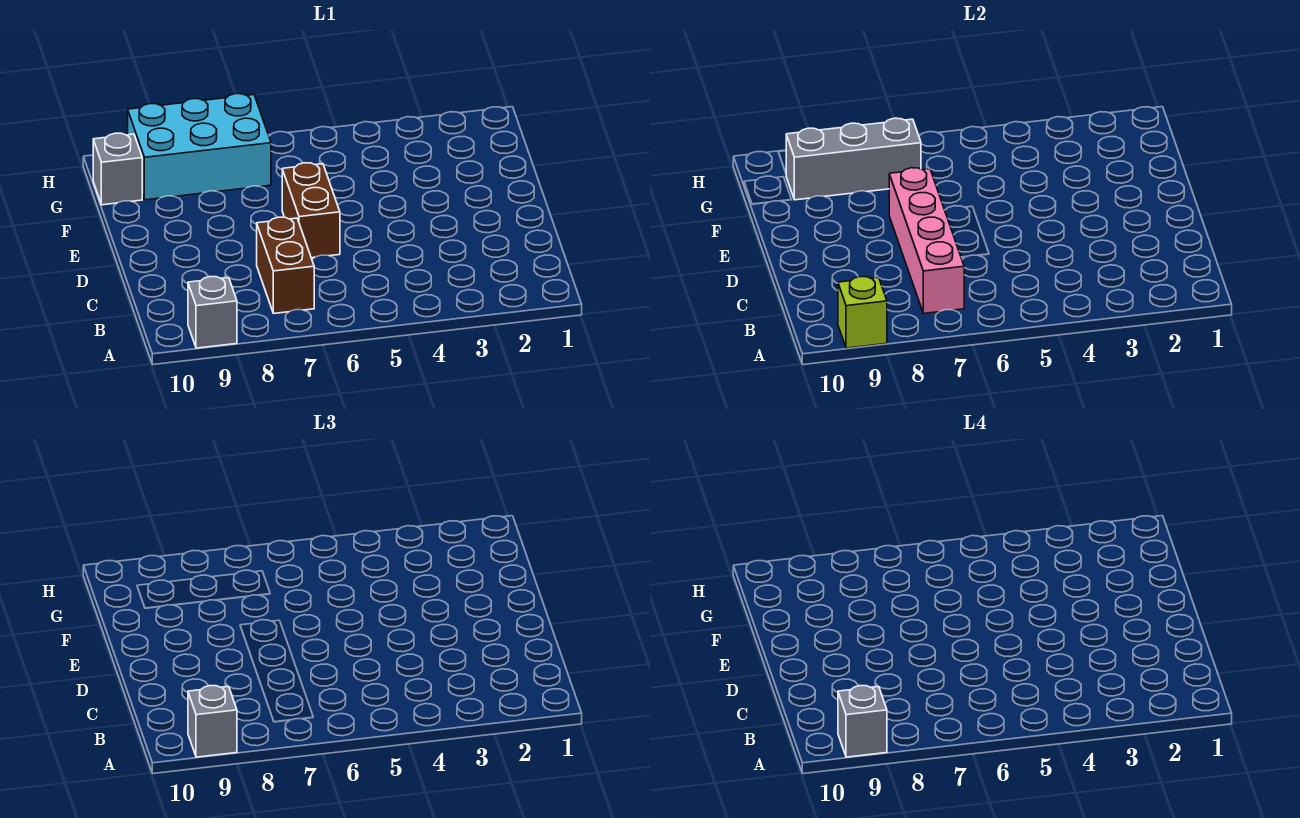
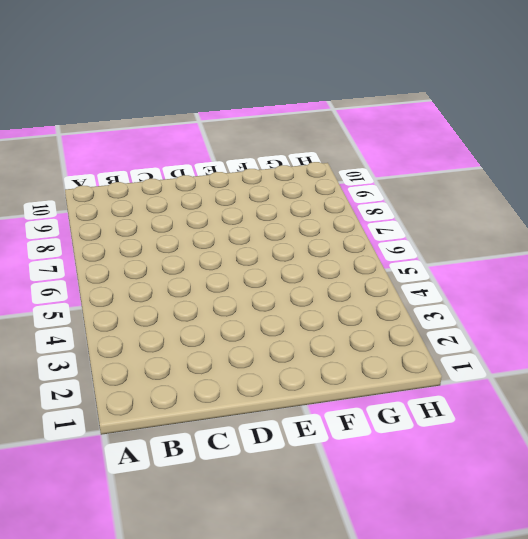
none -> grey brick A9 level 1
none -> brown brick B7:C7 level 1

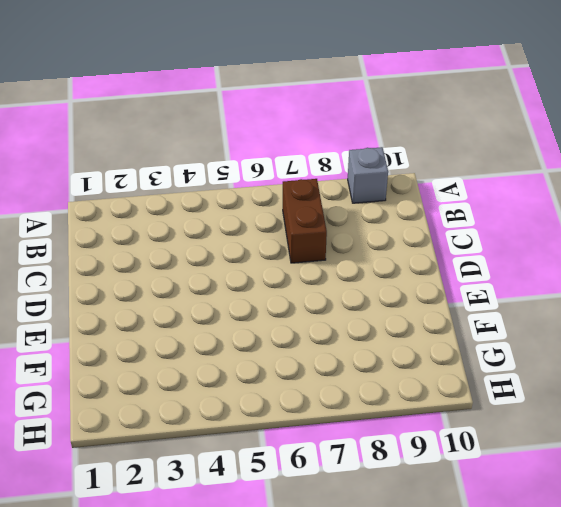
none -> brown brick D6:E6 level 1
none -> cyan brick G7:H9 level 1

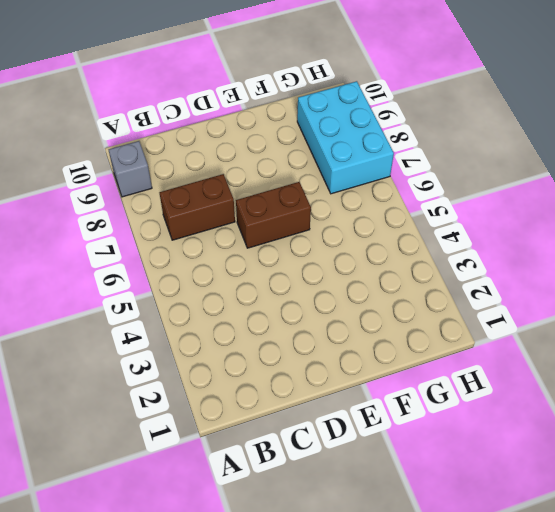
none -> grey brick G10 level 1
none -> lime brick A9 level 2

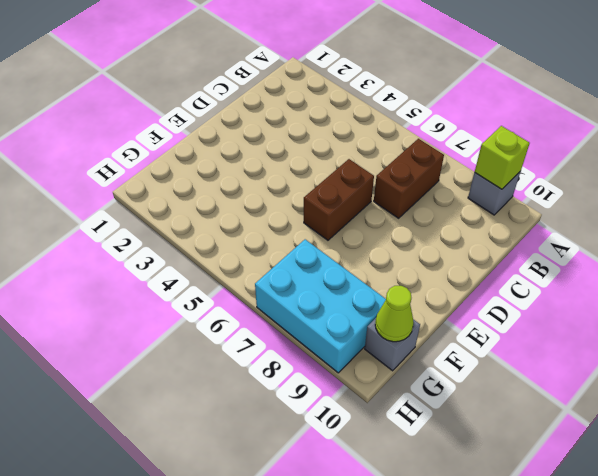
lime cone G10 level 2 -> none
none -> pink brick B7:E7 level 2
none -> grey brick G7:G9 level 2

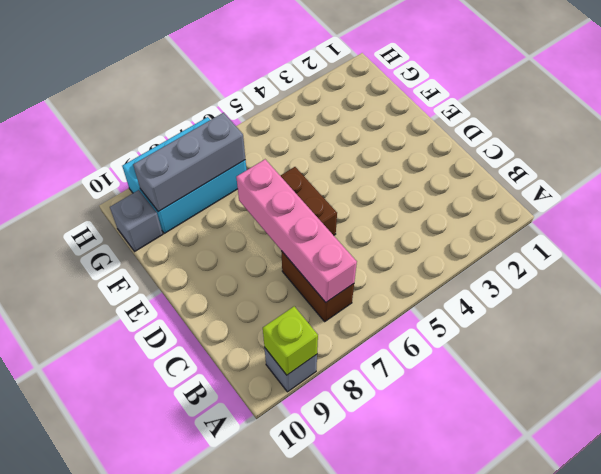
none -> grey brick A9 level 3
none -> grey brick A9 level 4

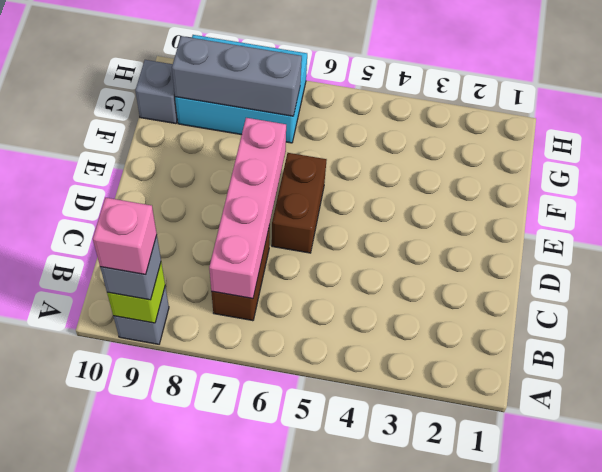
pink brick A9 level 4 -> grey brick A9 level 4

